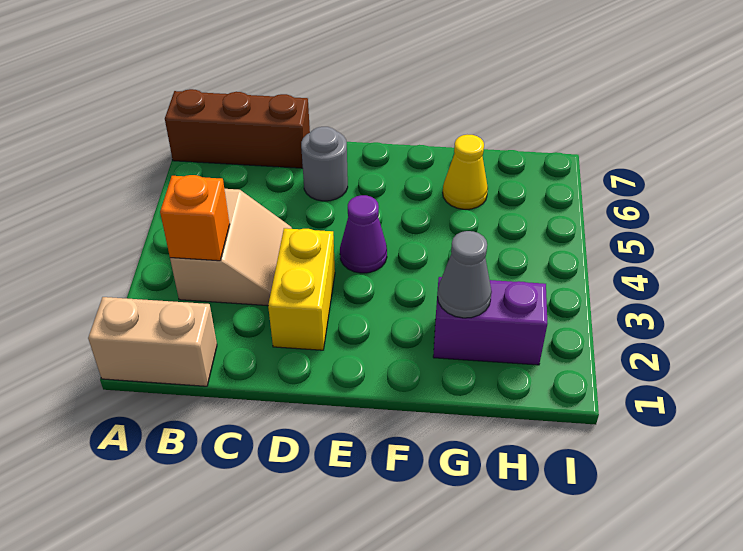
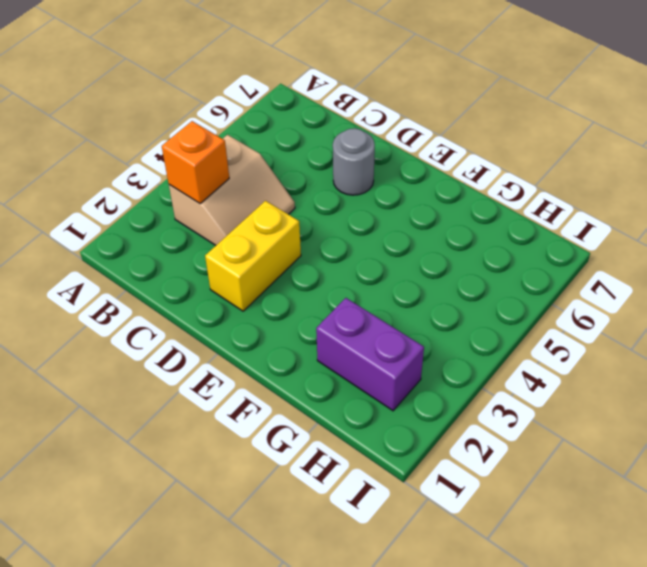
none -> tan brick A1:B1 level 1
none -> brown brick A7:C7 level 1

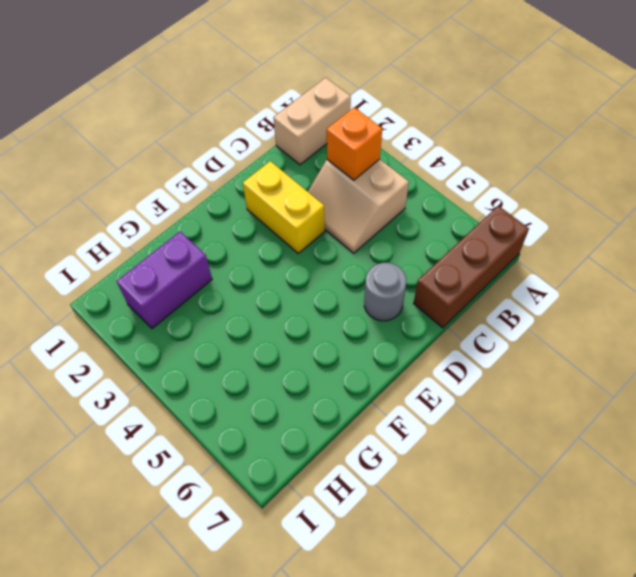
none -> purple cone E4 level 1
none -> yellow cone G6 level 1

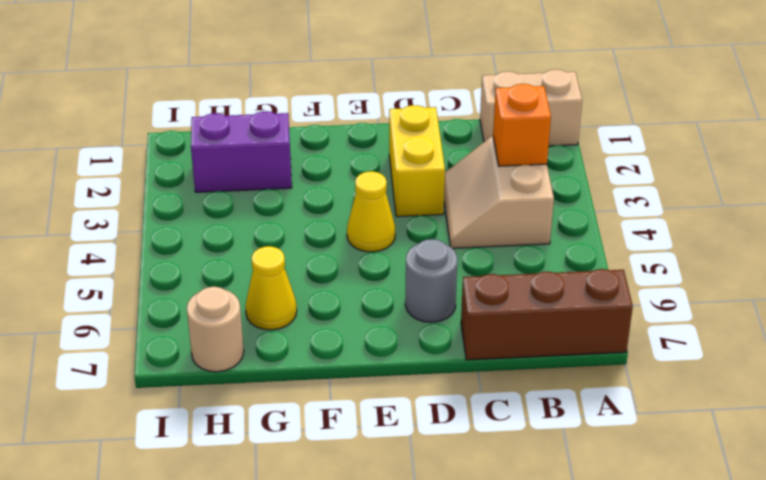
yellow cone E4 level 1 -> purple cone E4 level 1
tan round brick H7 level 1 -> none
none -> grey cone G2 level 2

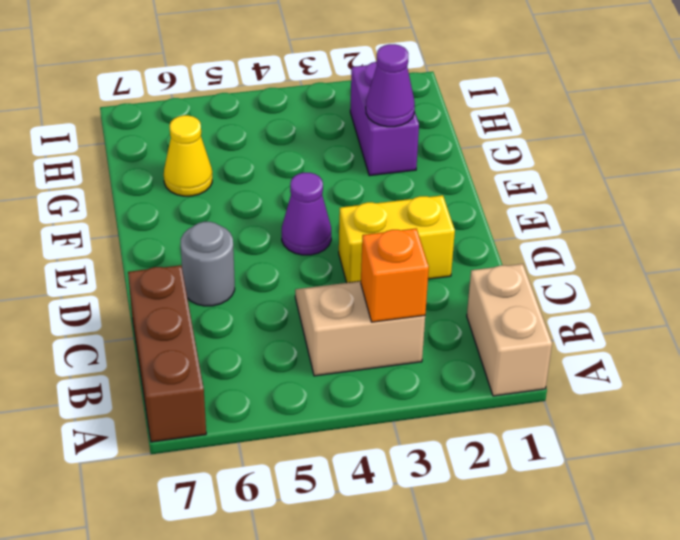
purple cone G2 level 2 -> grey cone G2 level 2

